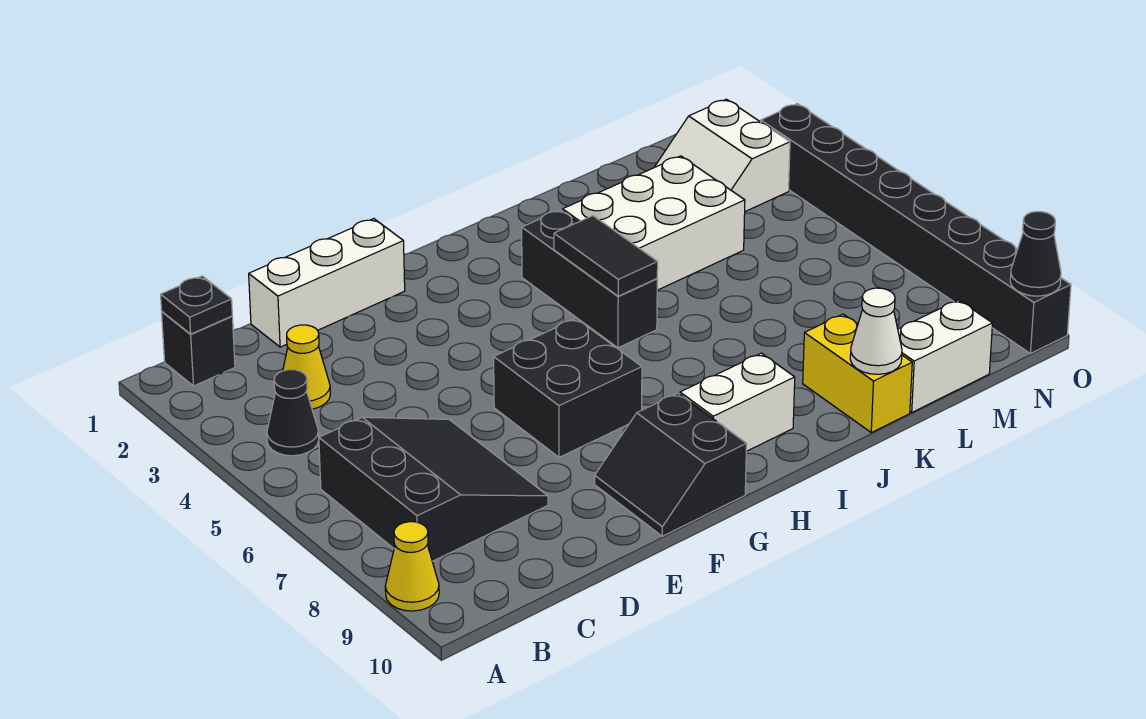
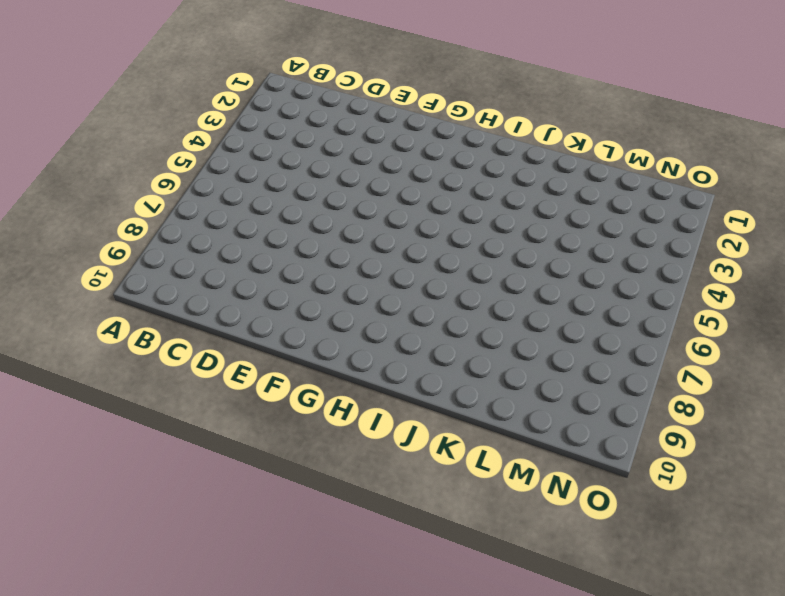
none -> yellow cone A9 level 1
none -> black brick B1 level 1
none -> black cone B4 level 1

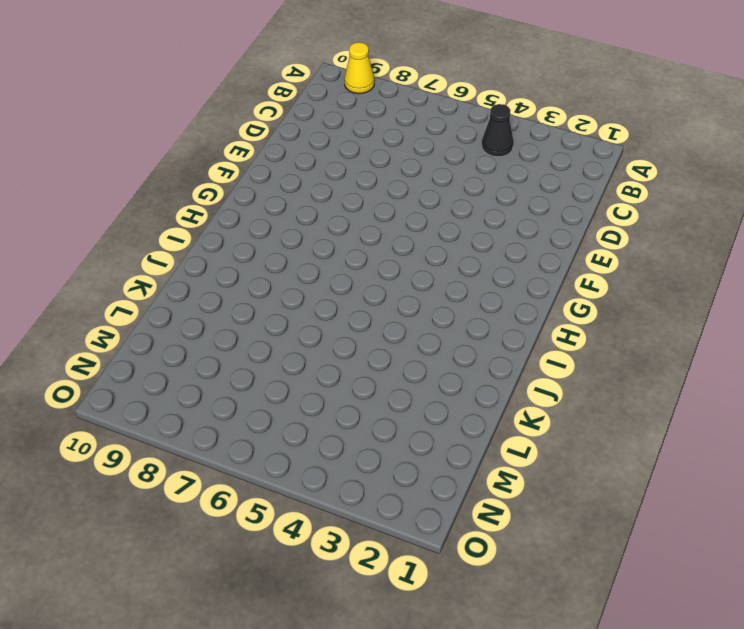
none -> black brick B1 level 1
none -> black slope B6:D8 level 1 top B
none -> yellow cone C3 level 1

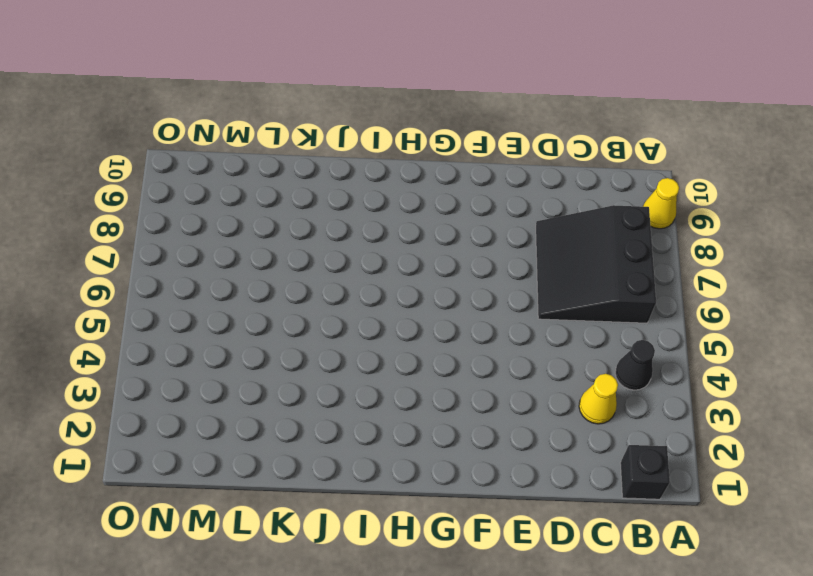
none -> white brick D1:F1 level 1
none -> black brick F6:G7 level 1
none -> black slope F9:G10 level 1 top G

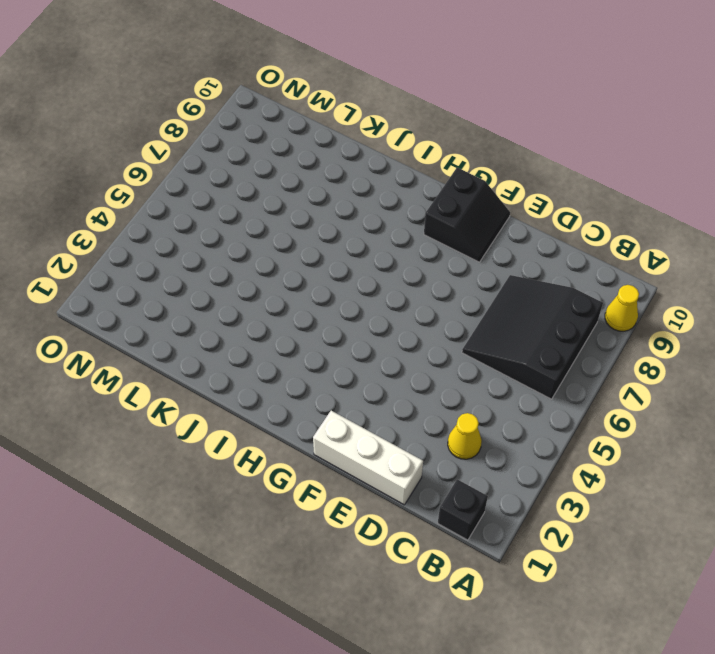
none -> black cone B4 level 1
none -> black brick F6:G7 level 1
none -> white brick H9:I9 level 1

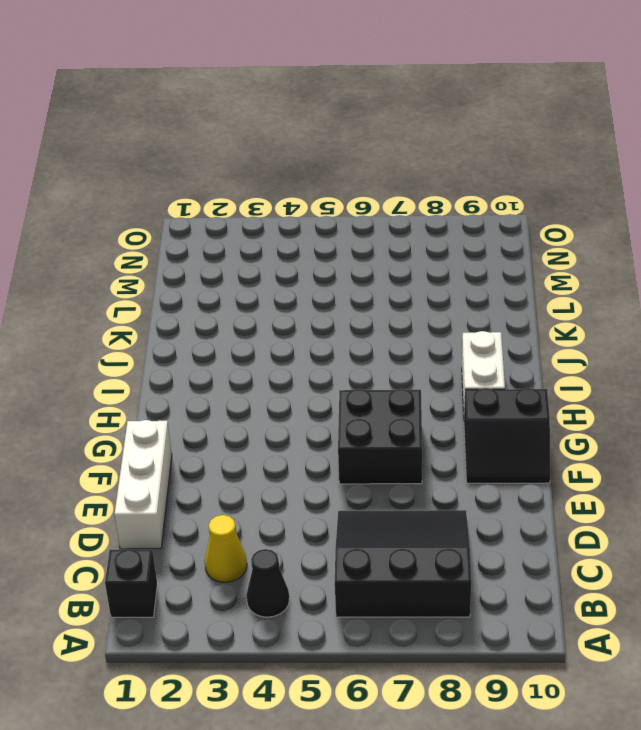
none -> yellow cone A9 level 1
none -> black brick I3:I5 level 1
none -> white brick J3:L4 level 1

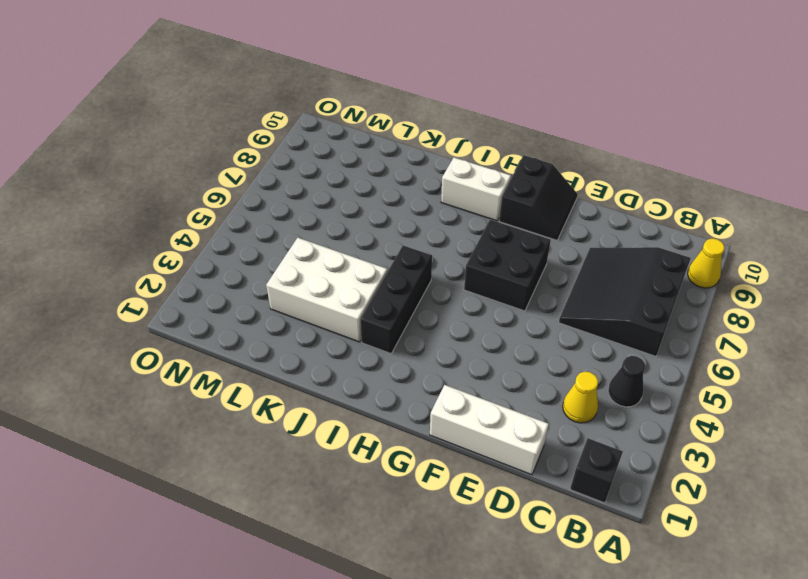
none -> yellow brick K9:K10 level 1
none -> white brick L10:M10 level 1
none -> white slope M2:N3 level 1 top N

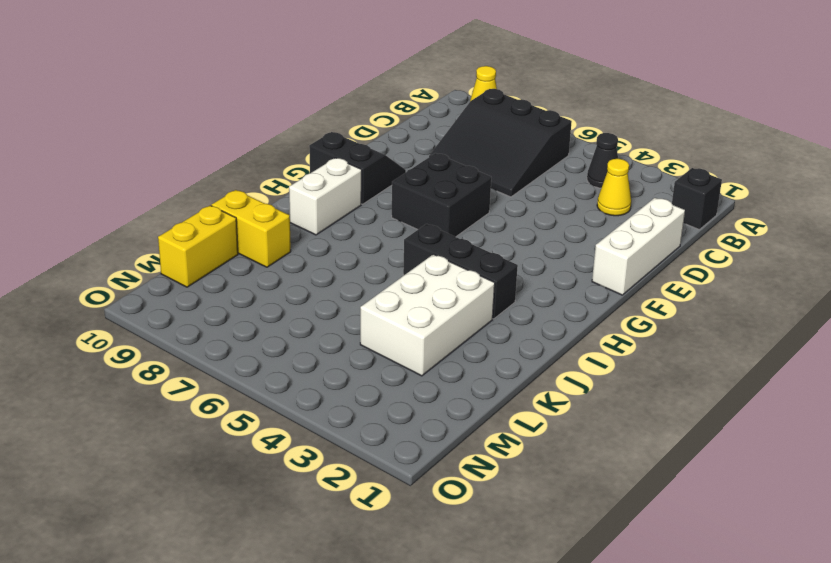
yellow brick L10:M10 level 1 -> white brick L10:M10 level 1
none -> white slope M2:N3 level 1 top N
none -> black brick O3:O10 level 1
none -> black plate B1 level 2

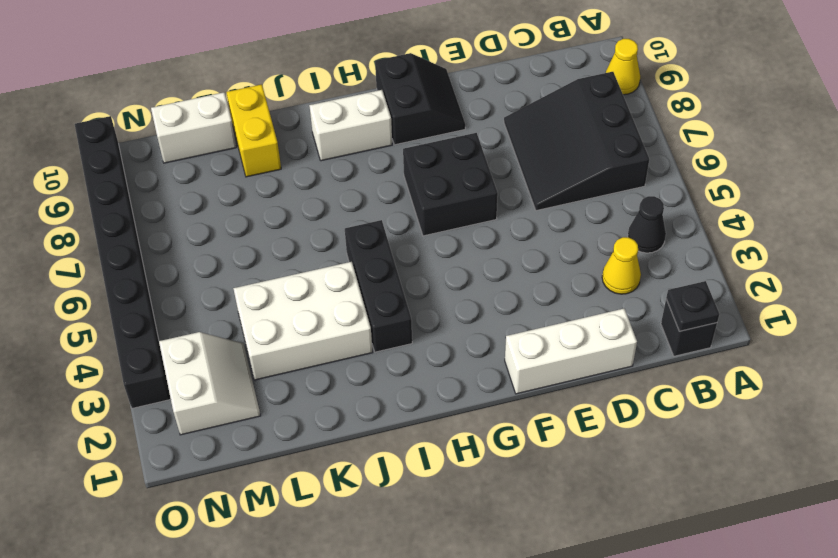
none -> black tile I4:I5 level 2
none -> white cone K10 level 2
none -> black cone O10 level 2

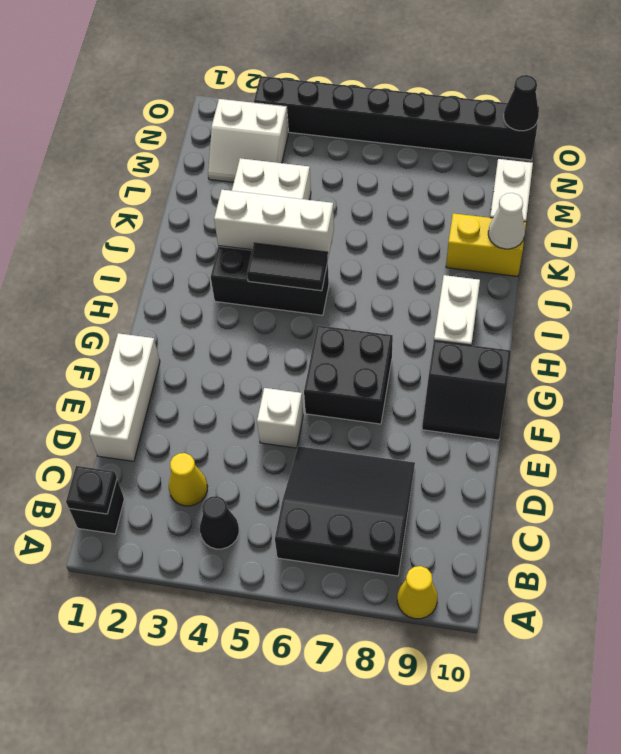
white brick E5 level 1 -> none
white brick J3:J5 level 2 -> none

